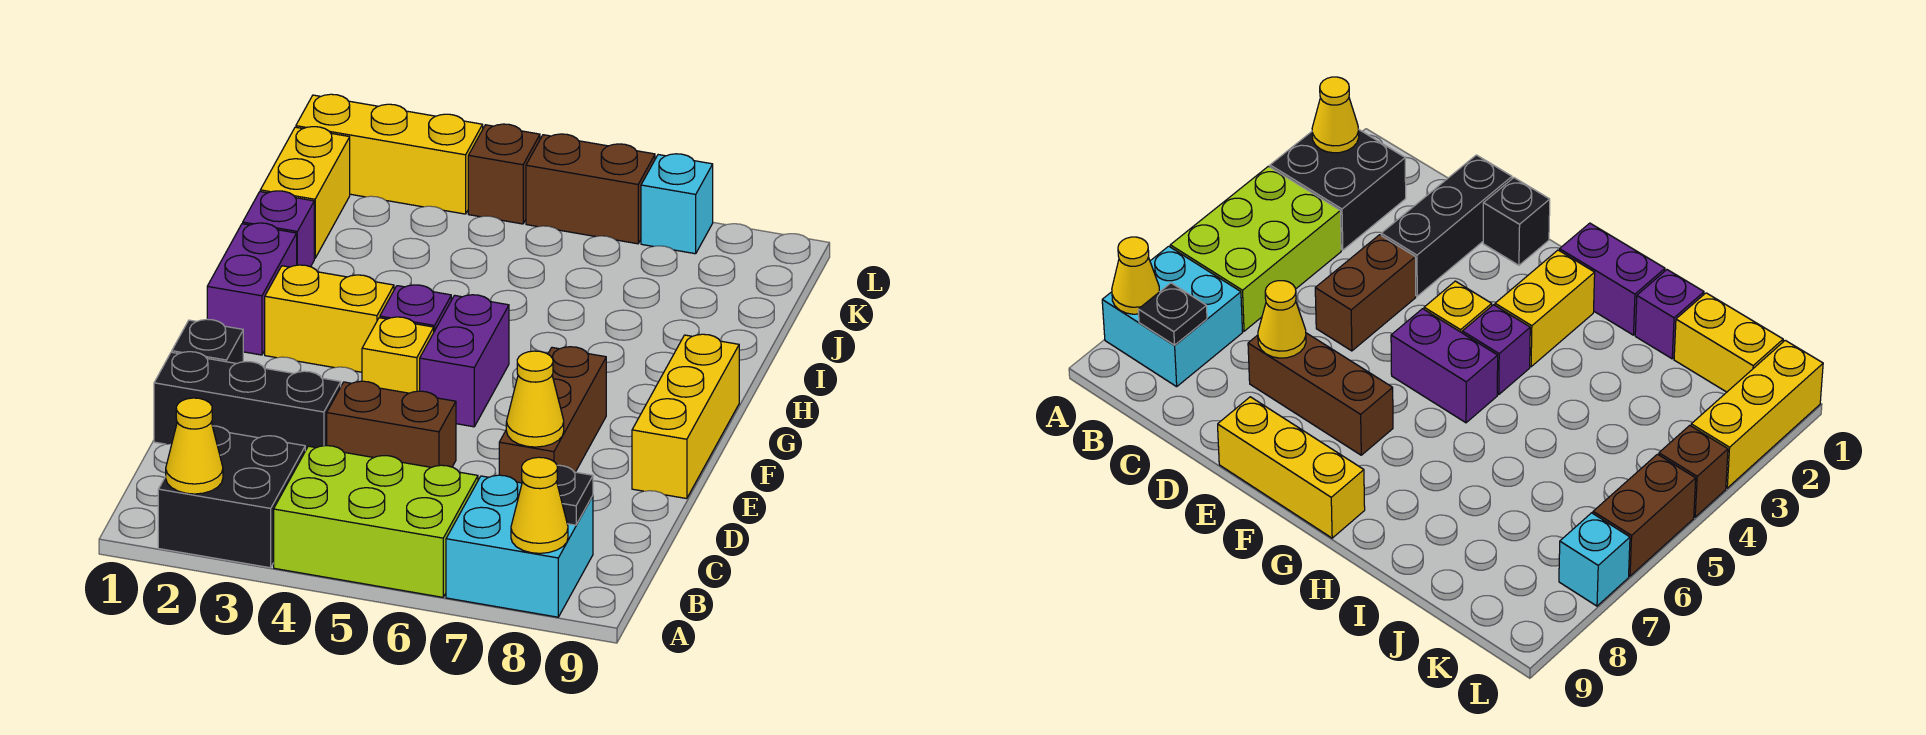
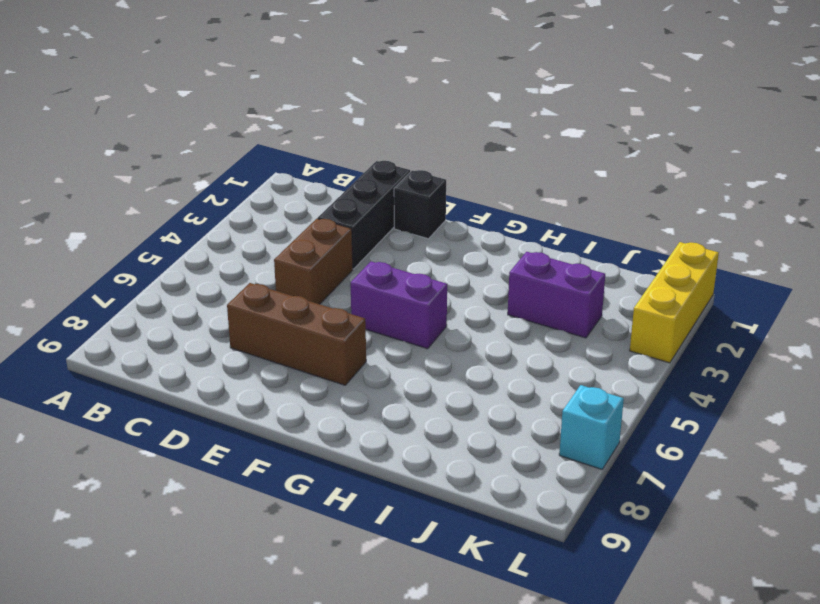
purple brick I3:J3 level 1 -> purple brick G1:H1 level 1
none -> black brick A2:B3 level 1
none -> lime brick A4:B6 level 1
none -> cyan brick A7:B8 level 1

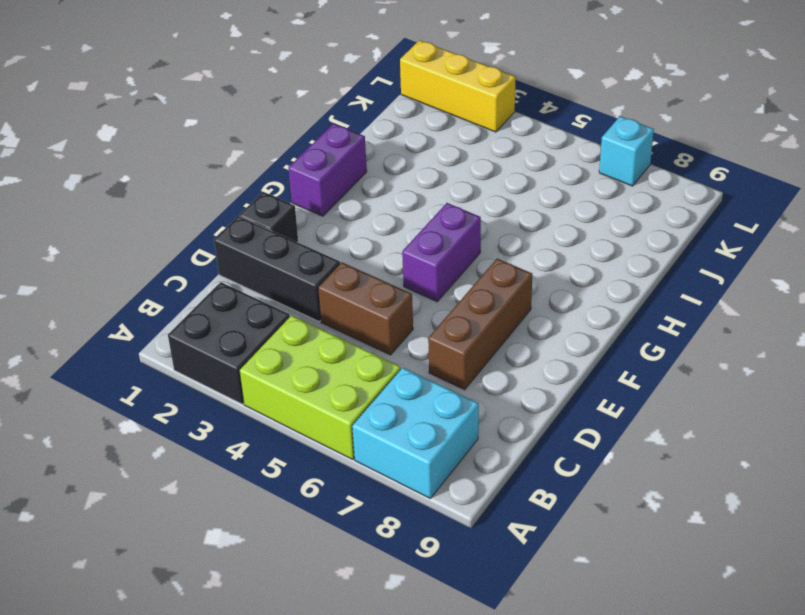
none -> yellow brick E9:G9 level 1
none -> yellow brick F4 level 1
none -> yellow brick G2:G3 level 1

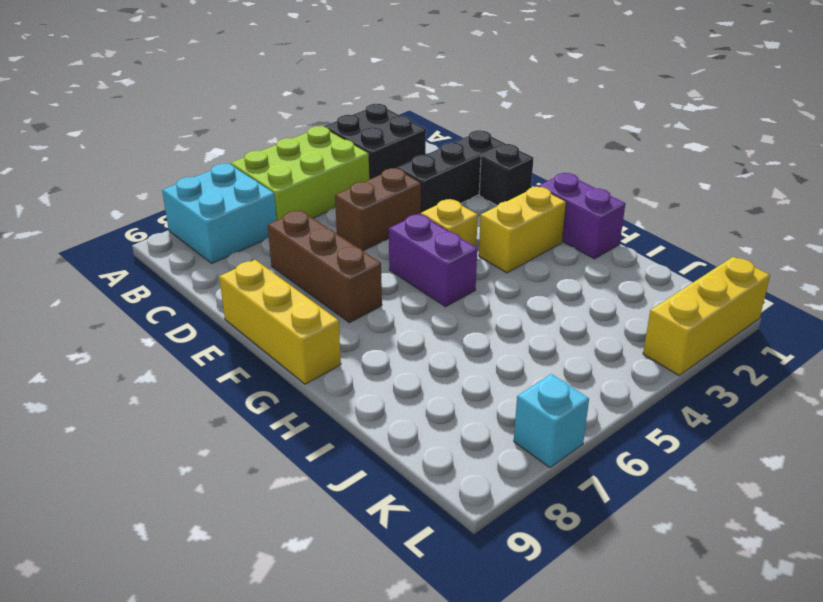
none -> purple brick G4 level 1
none -> purple brick I1 level 1
none -> yellow brick J1:K1 level 1

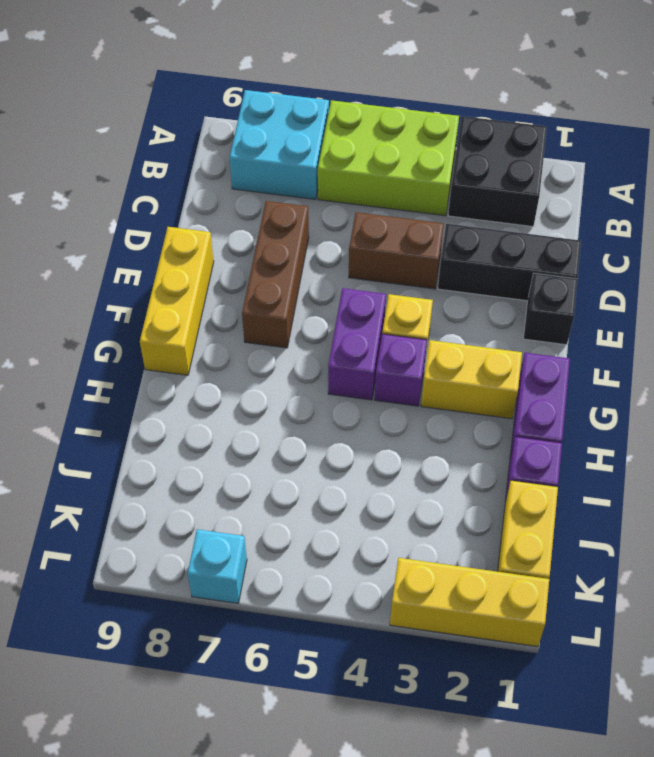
none -> brown brick L4 level 1
none -> brown brick L5:L6 level 1
none -> yellow cone A2 level 2

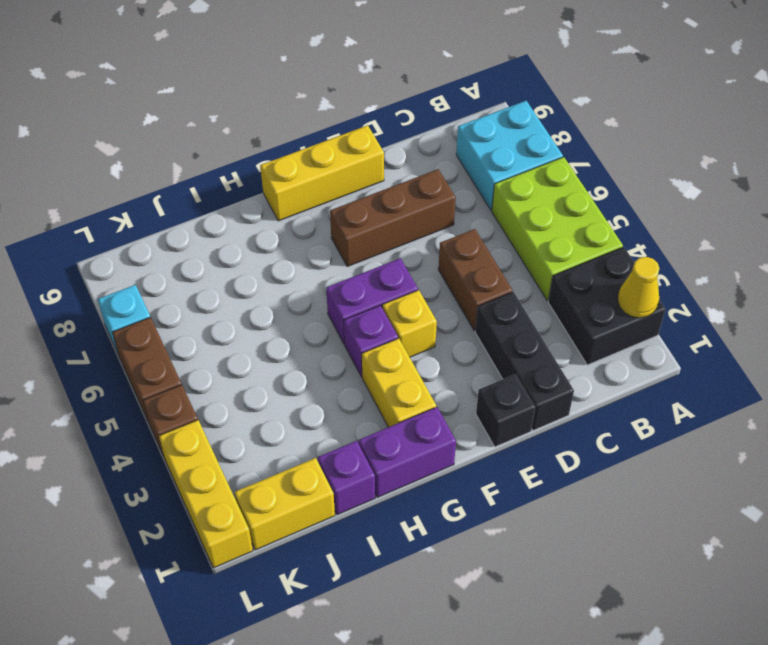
none -> yellow cone A8 level 2
none -> black plate B8 level 2
none -> yellow cone D7 level 2

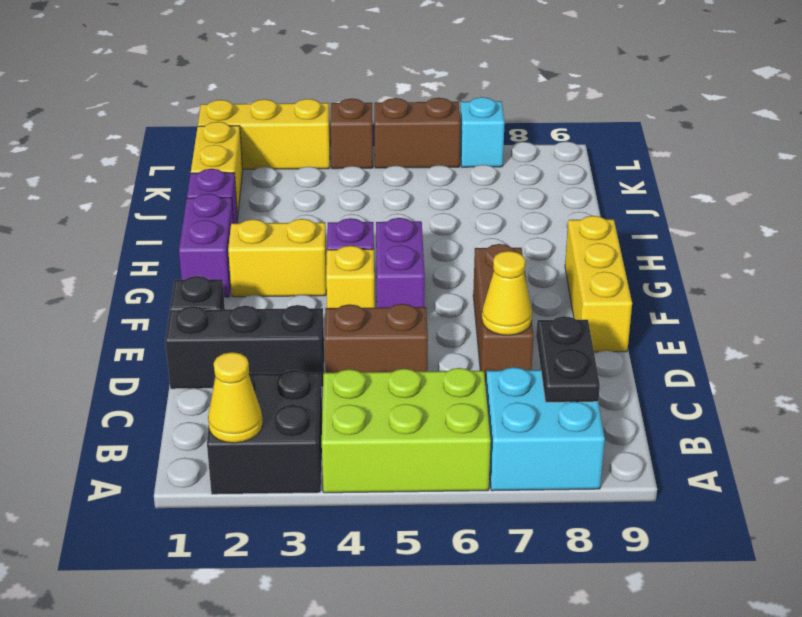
black plate B8:C8 level 2 -> black plate B8 level 2
none -> yellow cone A8 level 2

